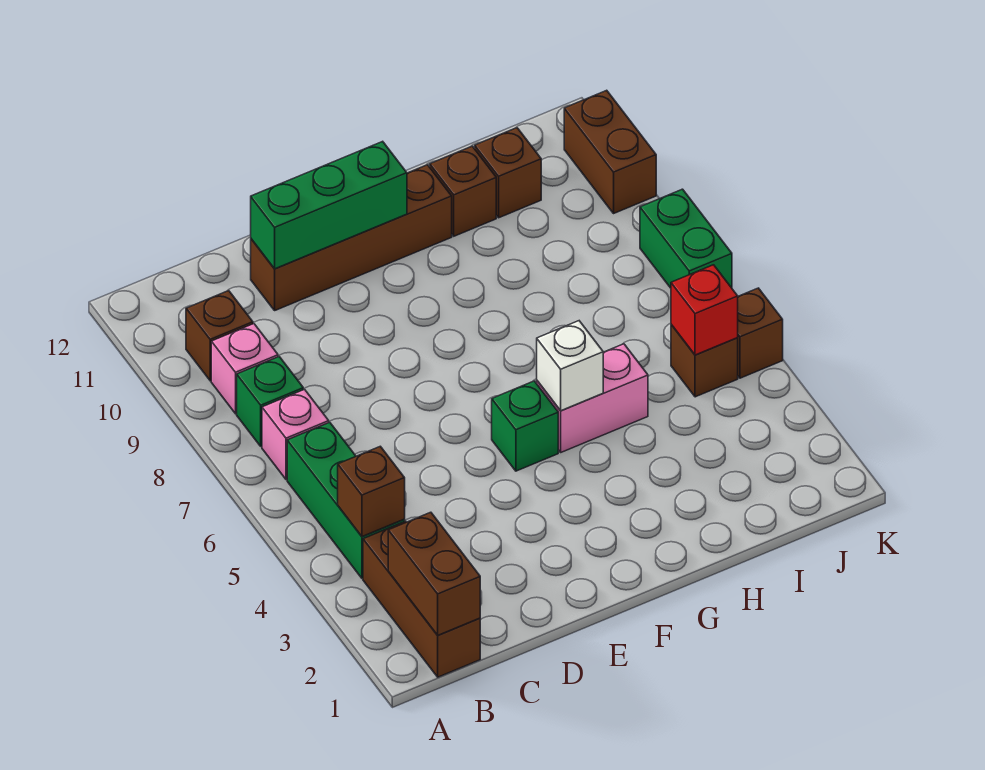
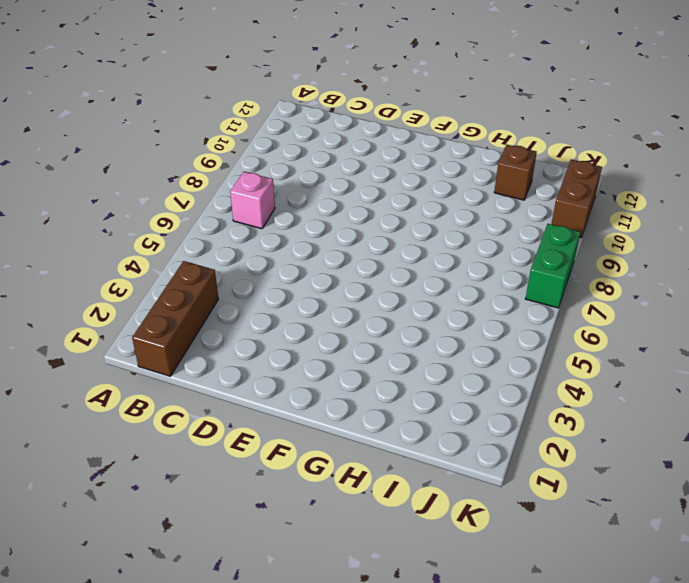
none -> green brick B4:B6 level 1
none -> green brick B8 level 1
none -> pink brick B9 level 1

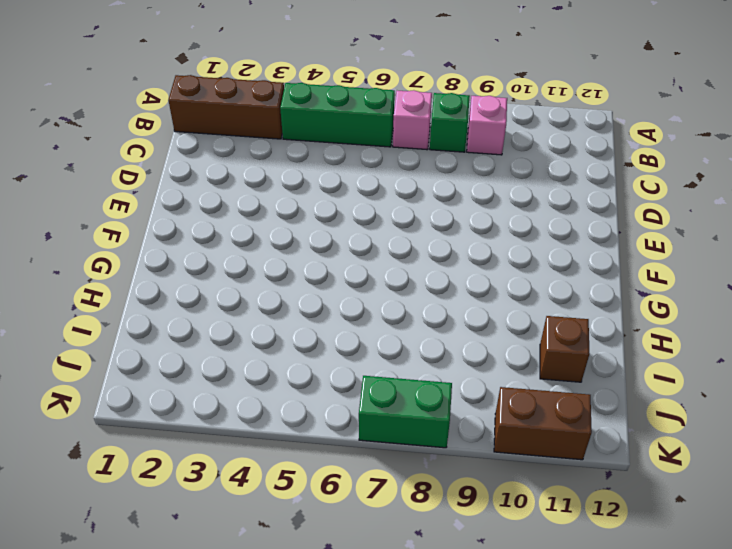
none -> brown brick B10 level 1
none -> brown brick D11:G11 level 1
none -> green brick F5 level 1

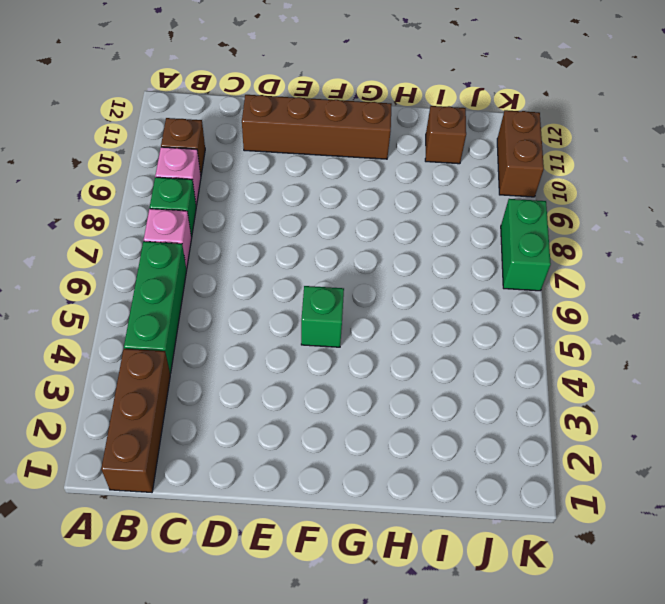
none -> pink brick G5:H5 level 1
none -> brown brick H11 level 1
none -> brown brick J5 level 1

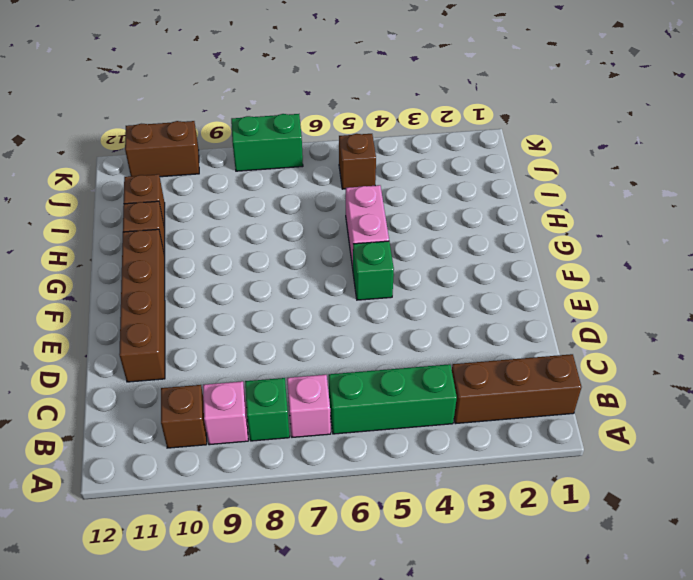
none -> brown brick K5 level 1
none -> brown brick B1:B2 level 2
none -> brown brick B4 level 2

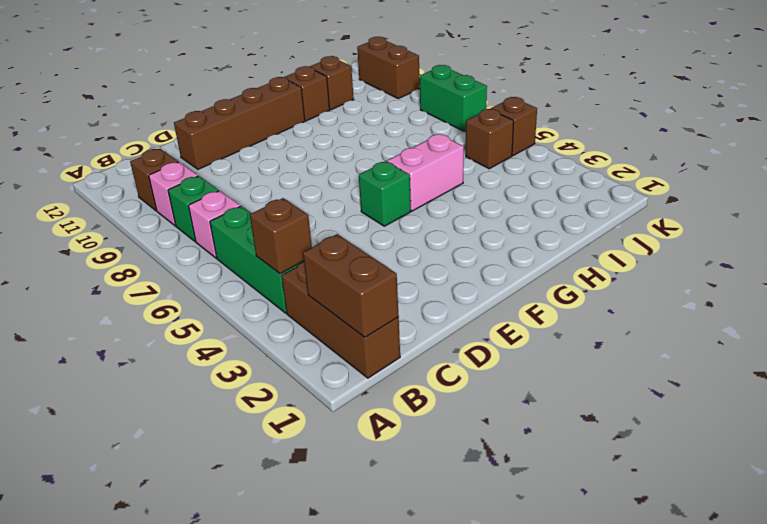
none -> green brick D11:F11 level 2
none -> white brick G5 level 2
none -> red brick J5 level 2

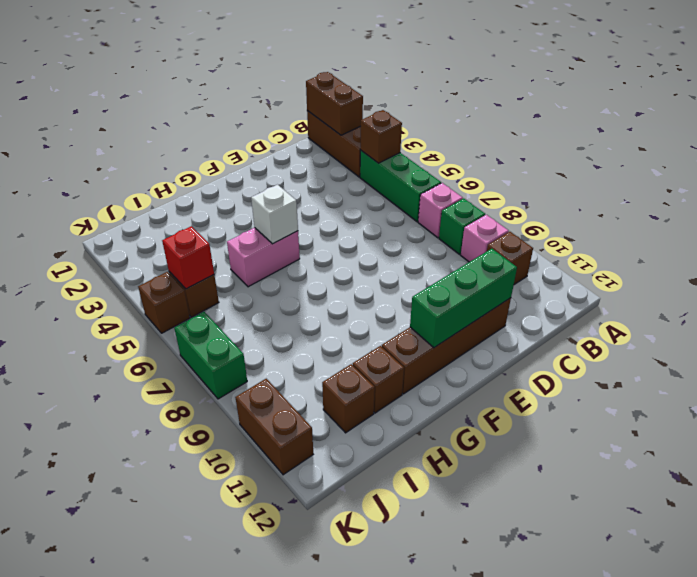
none -> green brick F5 level 1

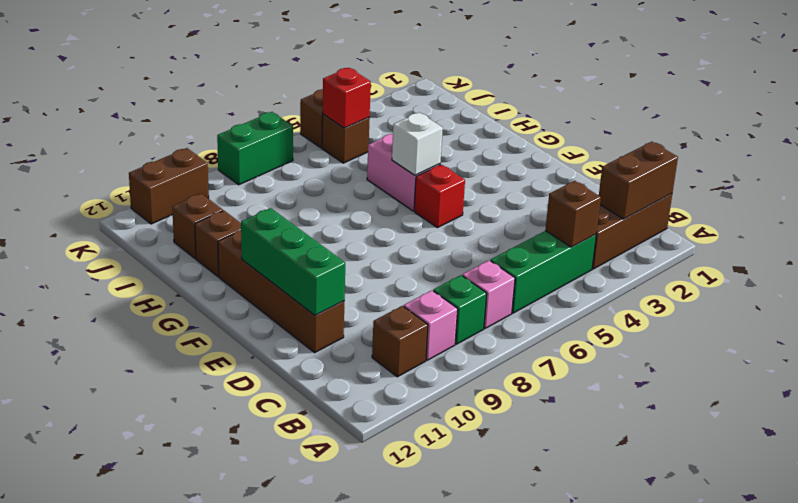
red brick F5 level 1 -> green brick F5 level 1

